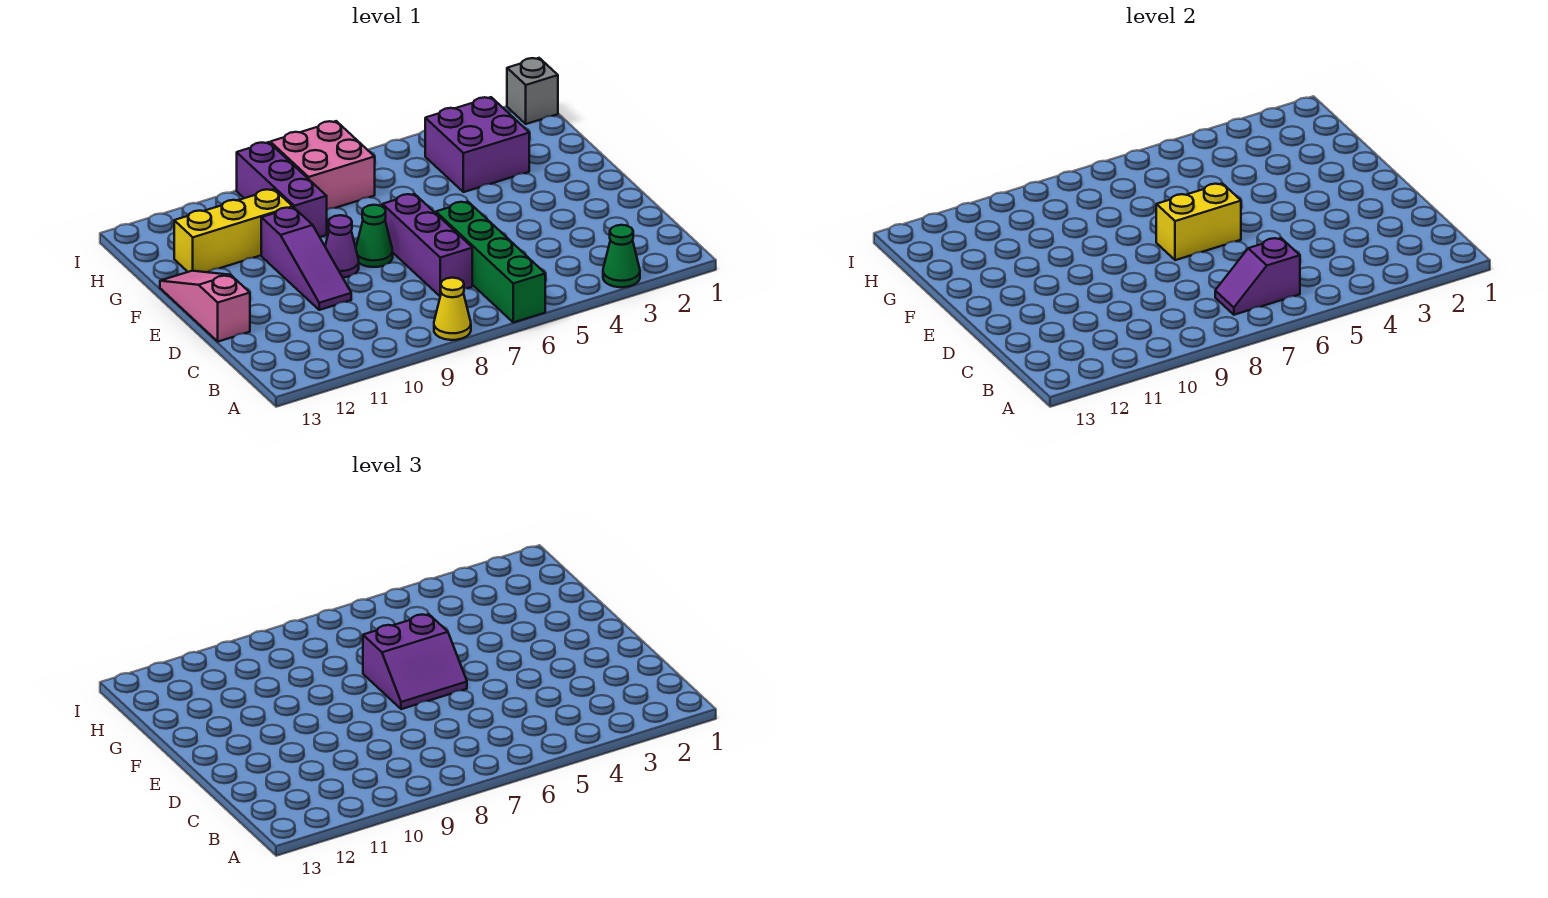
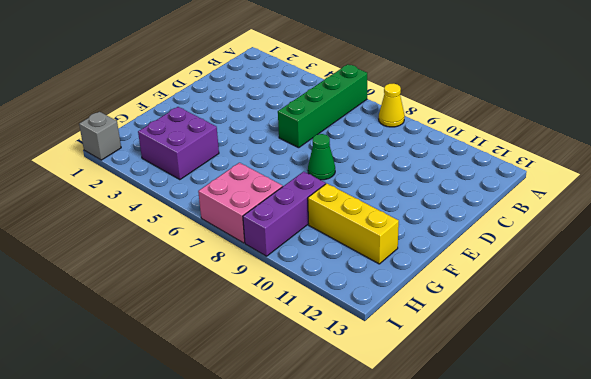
none -> green cone A3 level 1
none -> purple brick C7:E7 level 1
none -> purple slope D10:F10 level 1 top F

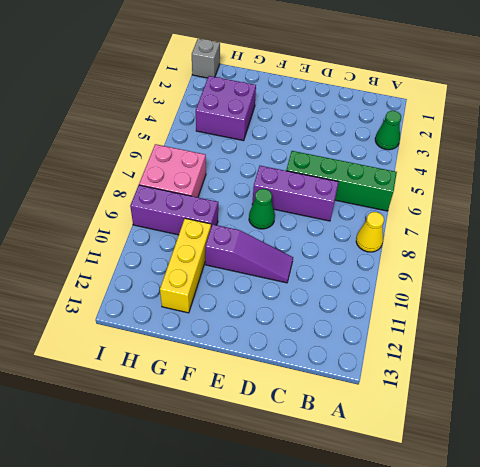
none -> pink slope D13:F13 level 1 top D
none -> purple cone E9 level 1
none -> purple slope B6:B7 level 2 top 6

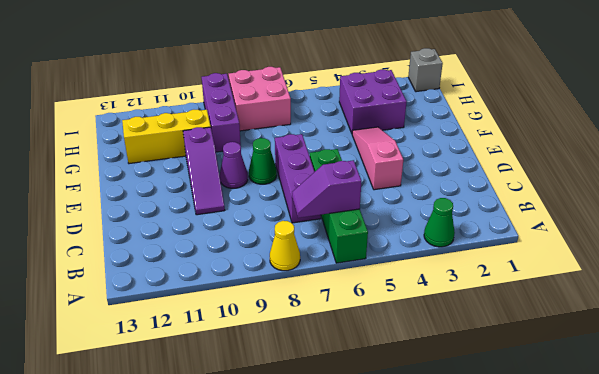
pink slope D4:F4 level 1 top D -> pink slope D13:F13 level 1 top D
none -> yellow brick E6:E7 level 2
none -> purple slope E6:F7 level 3 top F

